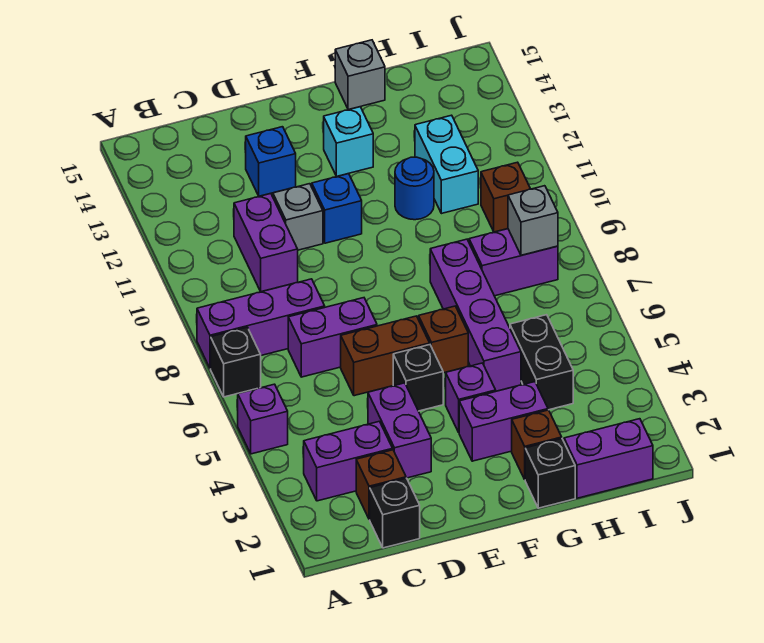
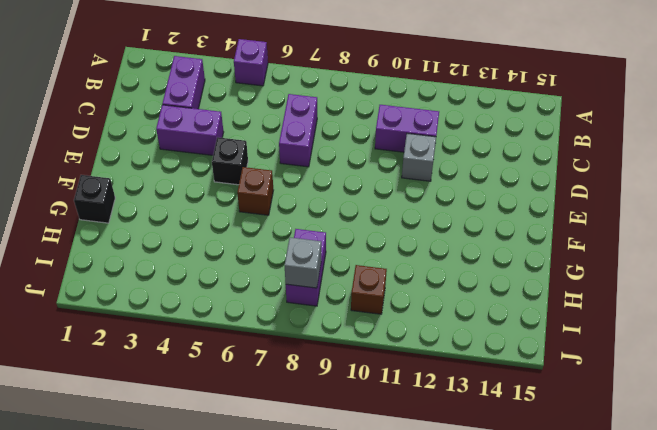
none -> black brick A7 level 1
none -> purple brick A8:C8 level 1
none -> black brick C1 level 1

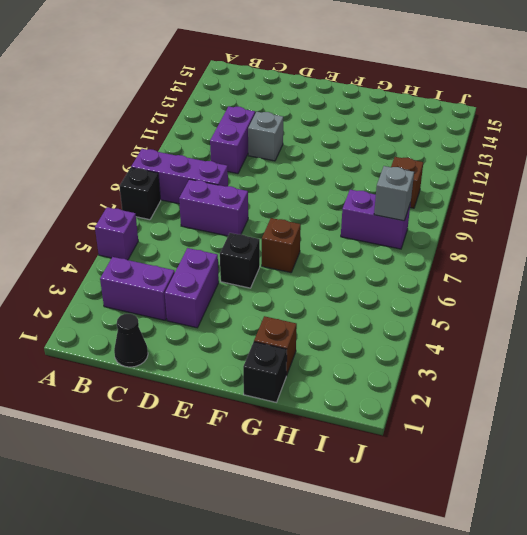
black cone C1 level 1 -> black brick C1 level 1
none -> brown brick C2 level 1
none -> brown brick D6:E6 level 1
none -> blue brick D13 level 1

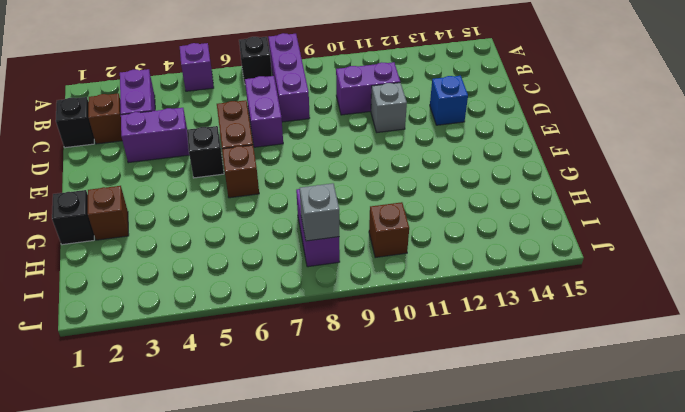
none -> blue brick E11 level 1
none -> purple brick F3:G3 level 1
none -> purple brick F4 level 1

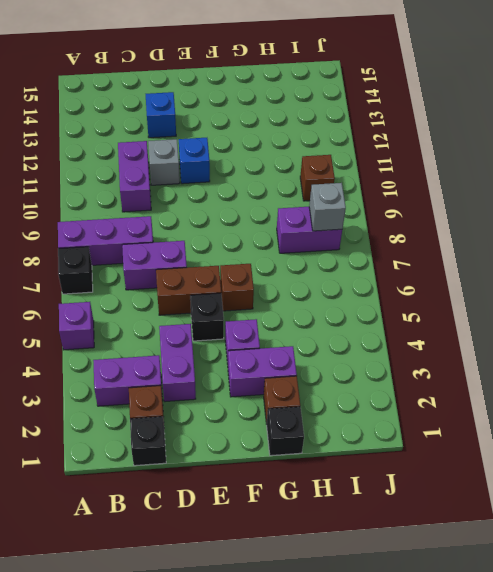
none -> cyan brick F13 level 1
none -> purple brick G5:G8 level 1
none -> blue round brick G11 level 1

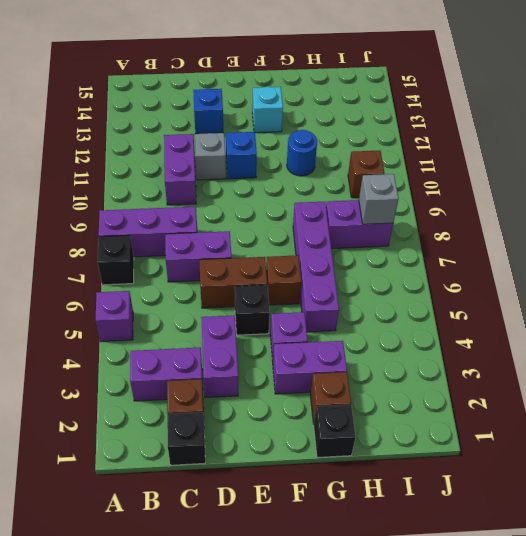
none -> grey brick G15 level 1
none -> purple brick H1:I1 level 1
none -> black brick H4:H5 level 1

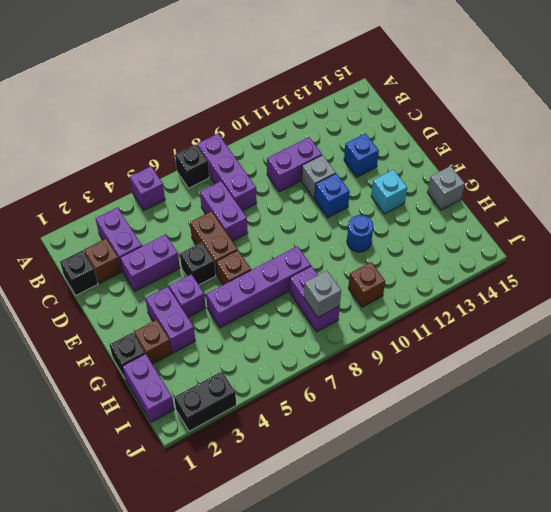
black brick J2:J3 level 1 -> black brick H4:H5 level 1
none -> cyan brick H11:H12 level 1

